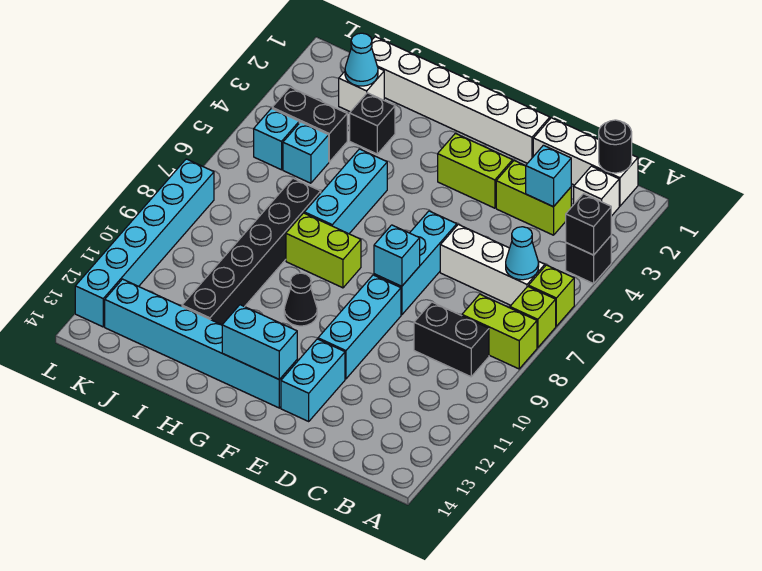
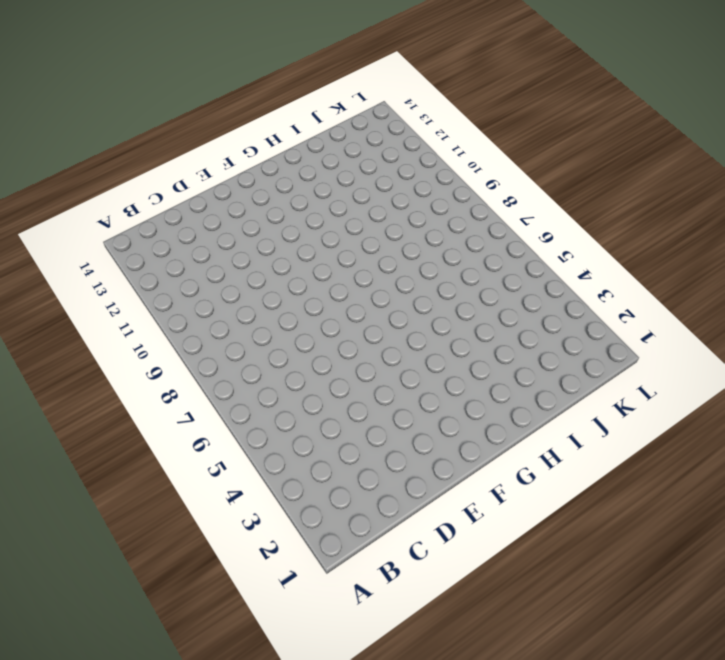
none -> black brick A4 level 1
none -> lime brick A6 level 1
none -> lime brick A7 level 1
none -> lime brick A8:B8 level 1

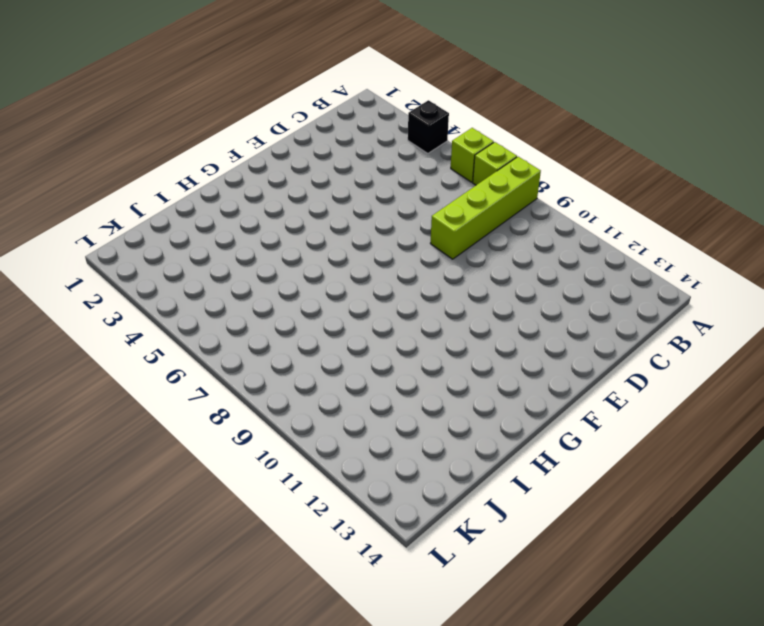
lime brick A8:D8 level 1 -> lime brick A8:B8 level 1
none -> white brick B1:D1 level 1
none -> white brick B2 level 1
none -> white brick B6:D6 level 1
none -> black brick B9:C9 level 1

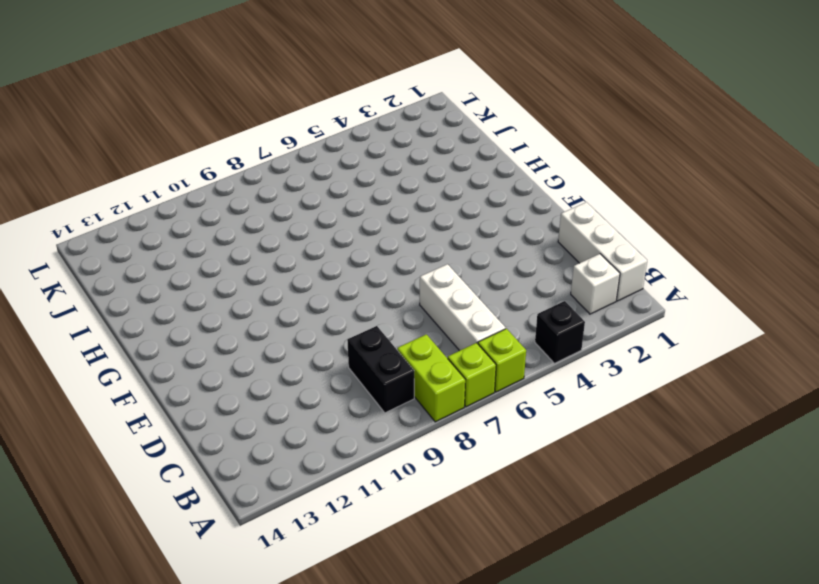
none -> lime brick C3:D3 level 1
none -> white brick E1:J1 level 1
none -> lime brick E3:F3 level 1
none -> cyan brick E6:E8 level 1

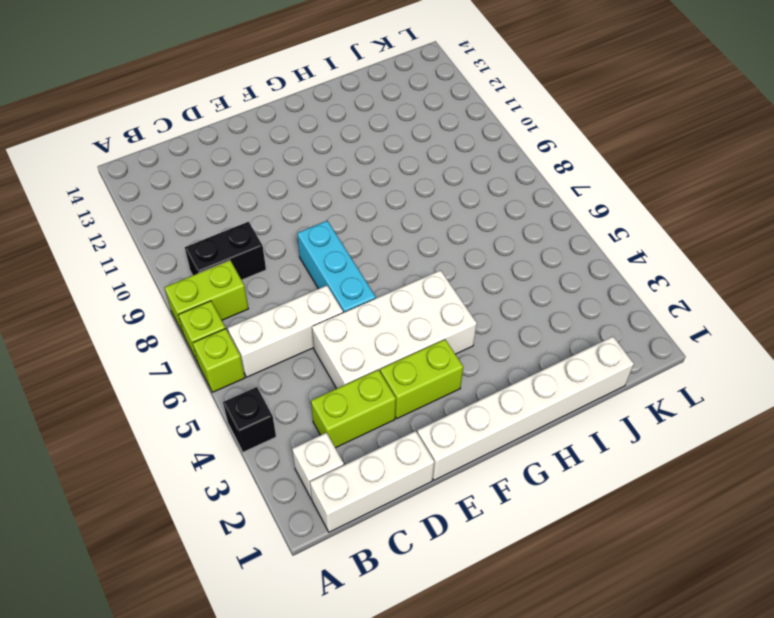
white brick D4:G5 level 1 -> none
none -> cyan brick E9:E11 level 1
none -> cyan brick E12:E13 level 1
none -> cyan brick F13:K13 level 1
none -> lime brick G8:H8 level 1

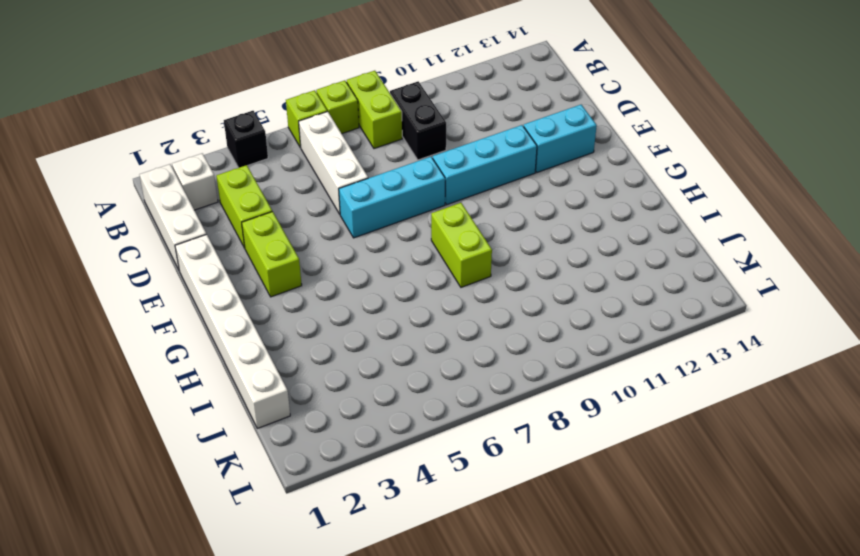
none -> cyan brick F13:K13 level 1
none -> black cone G10 level 1
none -> cyan brick H5:H7 level 1
none -> black brick I3 level 1

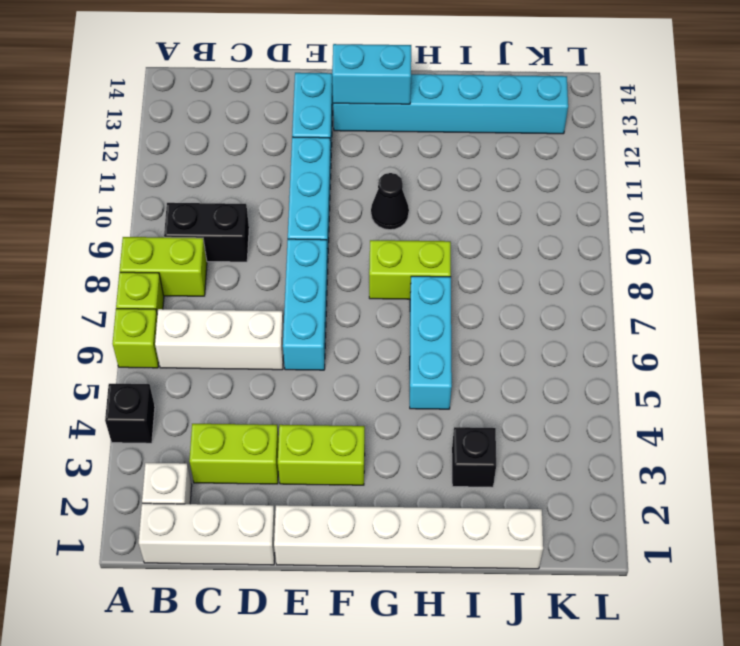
none -> black brick I7:I12 level 1
none -> white brick J2 level 1
none -> black brick J4:K4 level 1
none -> cyan brick J5 level 1

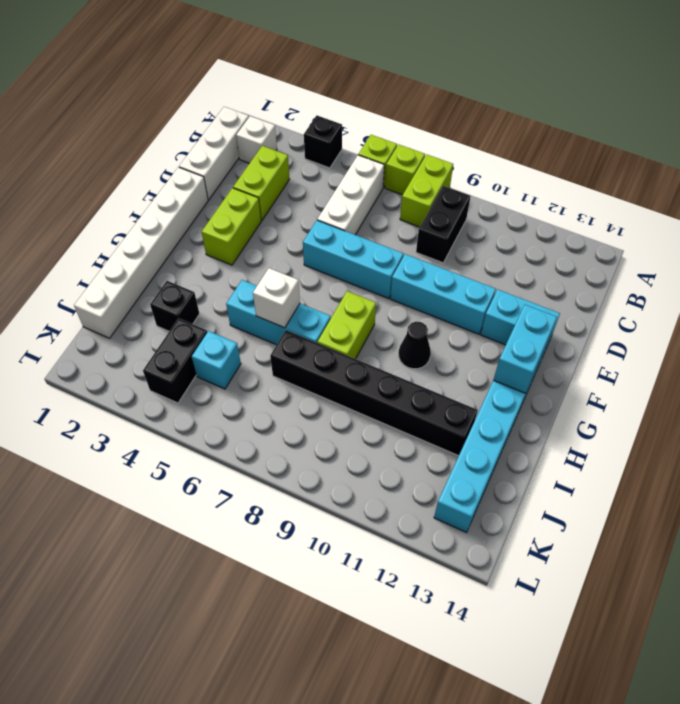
white brick H6 level 2 -> white brick J2 level 1
none -> cyan brick K5 level 1
none -> cyan brick L8:L13 level 1
none -> black brick A4 level 2
none -> black round brick B1 level 2

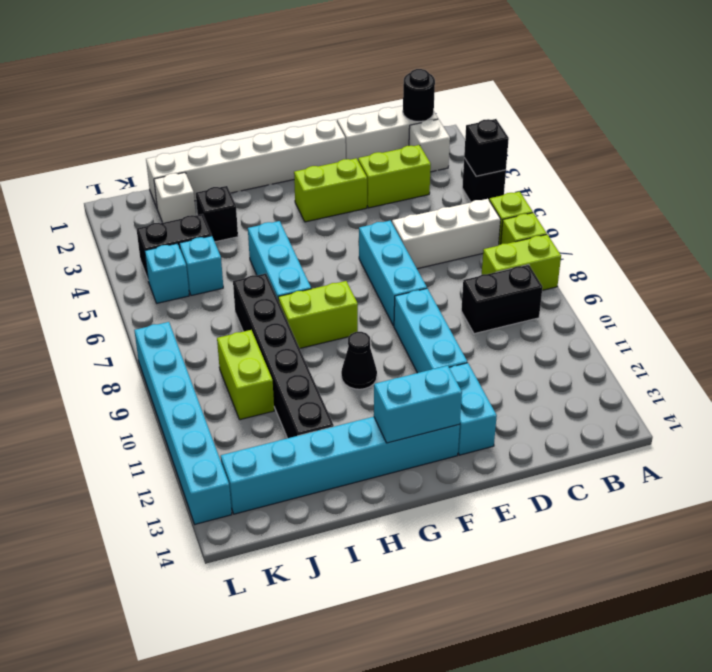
lime brick J9:J10 level 1 -> none
none -> cyan cone B6 level 2
none -> cyan brick C3 level 2
none -> cyan brick E8 level 2
none -> cyan cone J2 level 2

